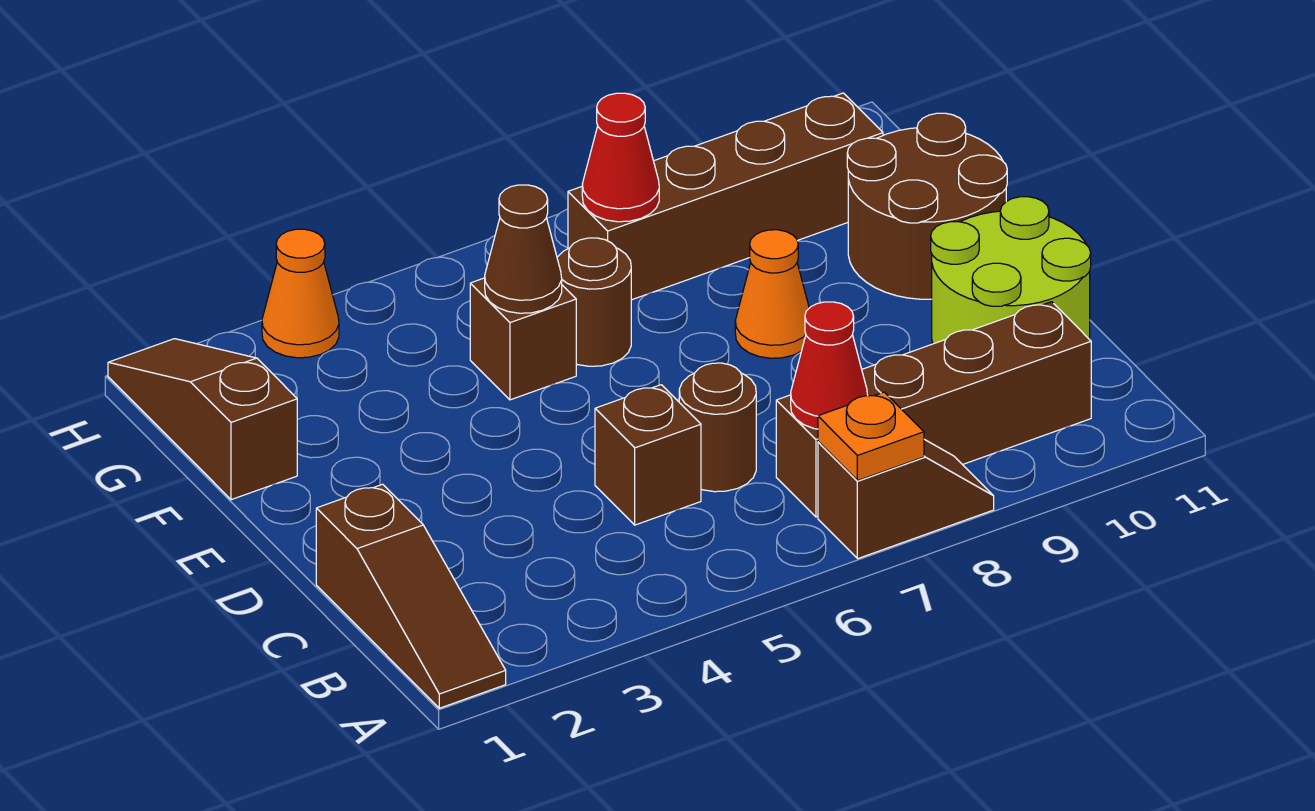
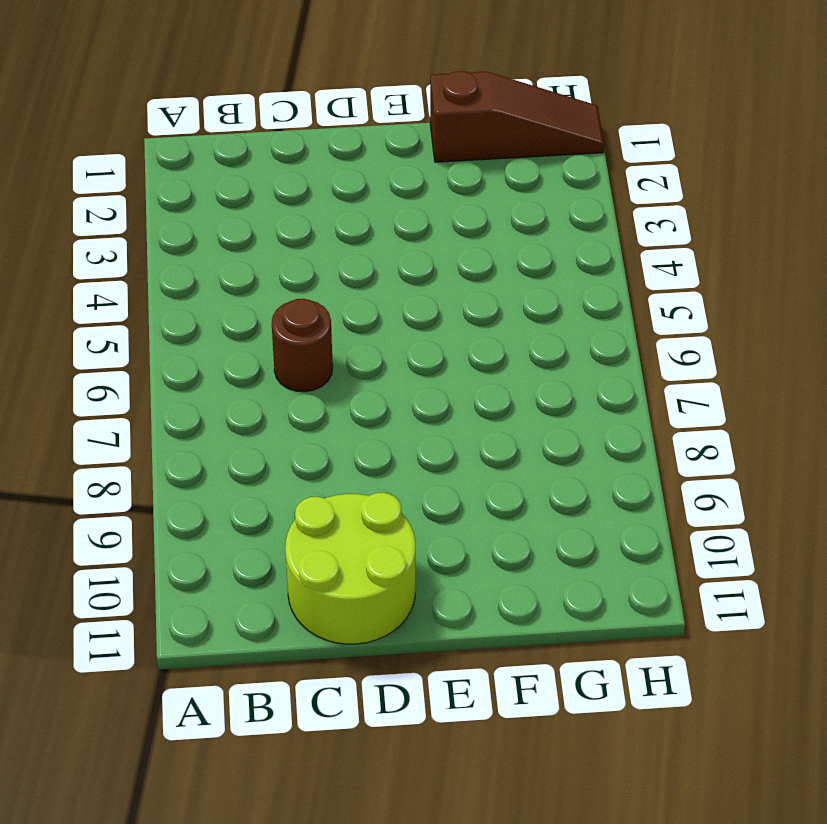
none -> brown slope A1:C1 level 1 top C
none -> brown slope A7:A8 level 1 top 7
none -> brown brick B7:B10 level 1

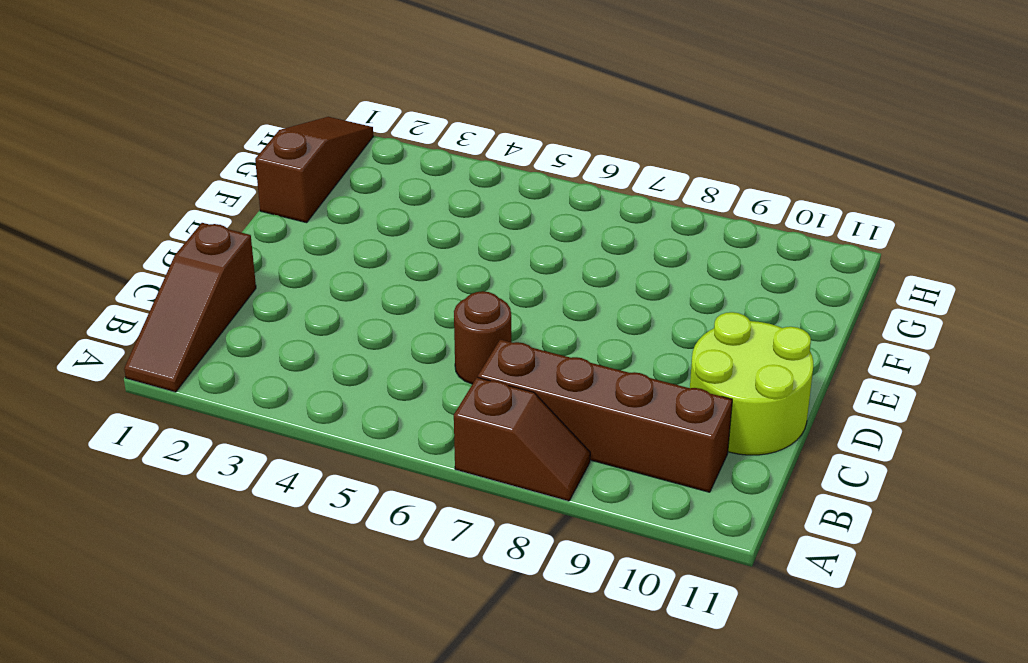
none -> brown brick C5 level 1
none -> orange cone E8 level 1
none -> brown round brick E10:F11 level 1

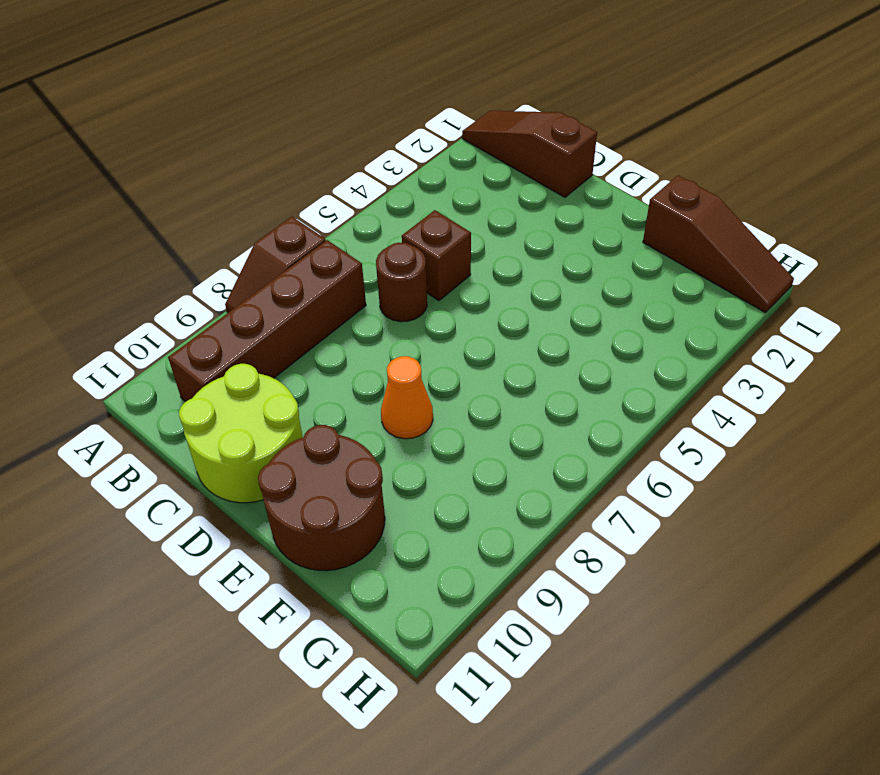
none -> brown brick F5 level 1
none -> brown round brick F6 level 1
none -> brown brick G7:G10 level 1

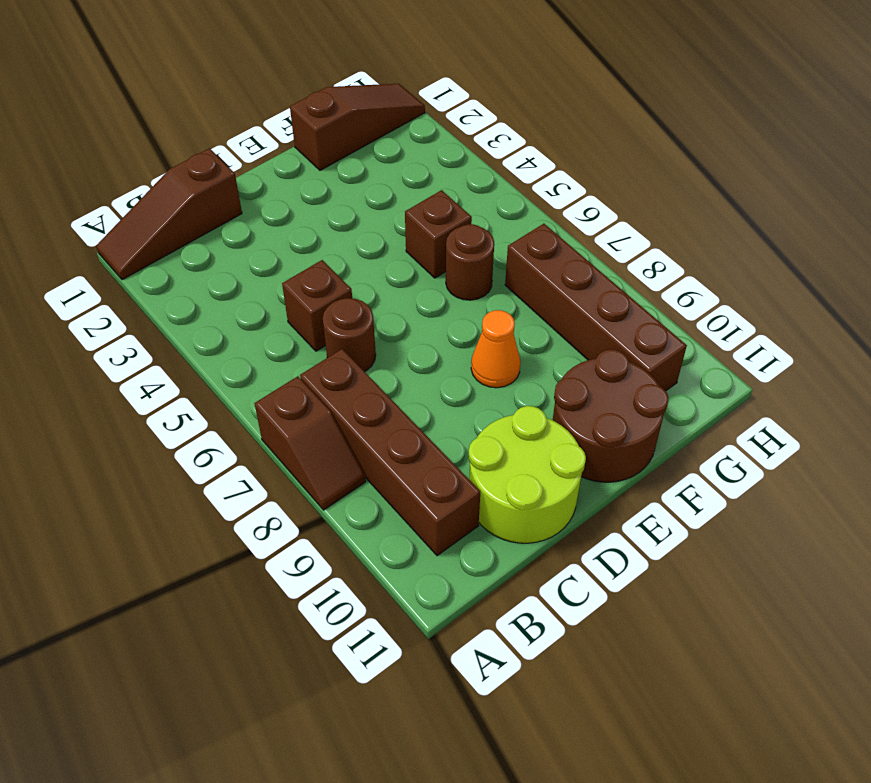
none -> orange cone H3 level 1
none -> orange plate A7 level 2
none -> red cone B7 level 2

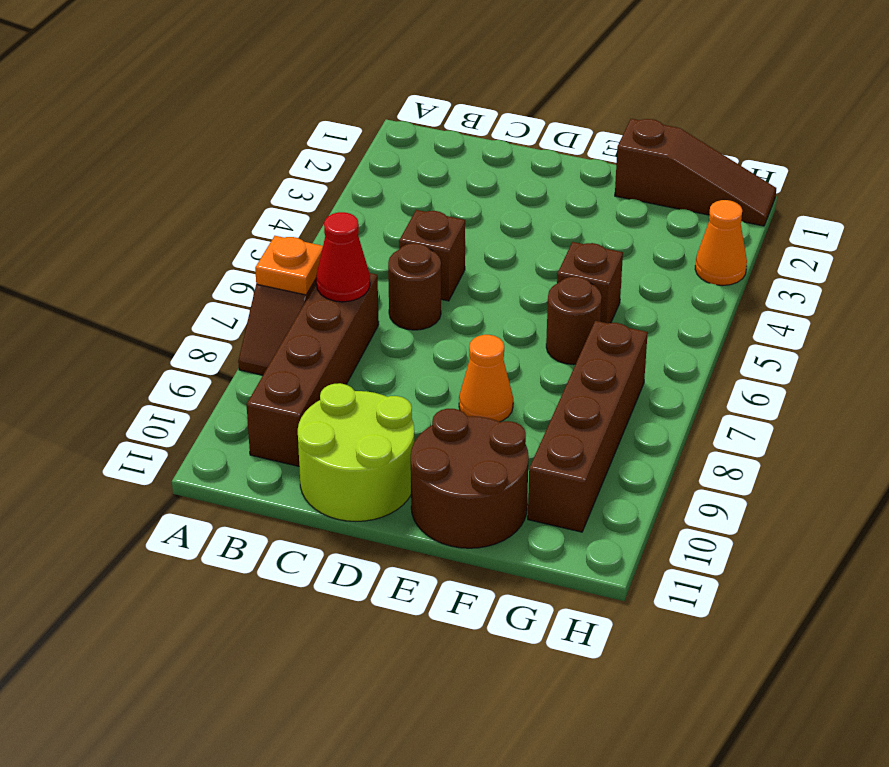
none -> brown slope A1:C1 level 1 top C
none -> brown cone F5 level 2
none -> red cone G7 level 2

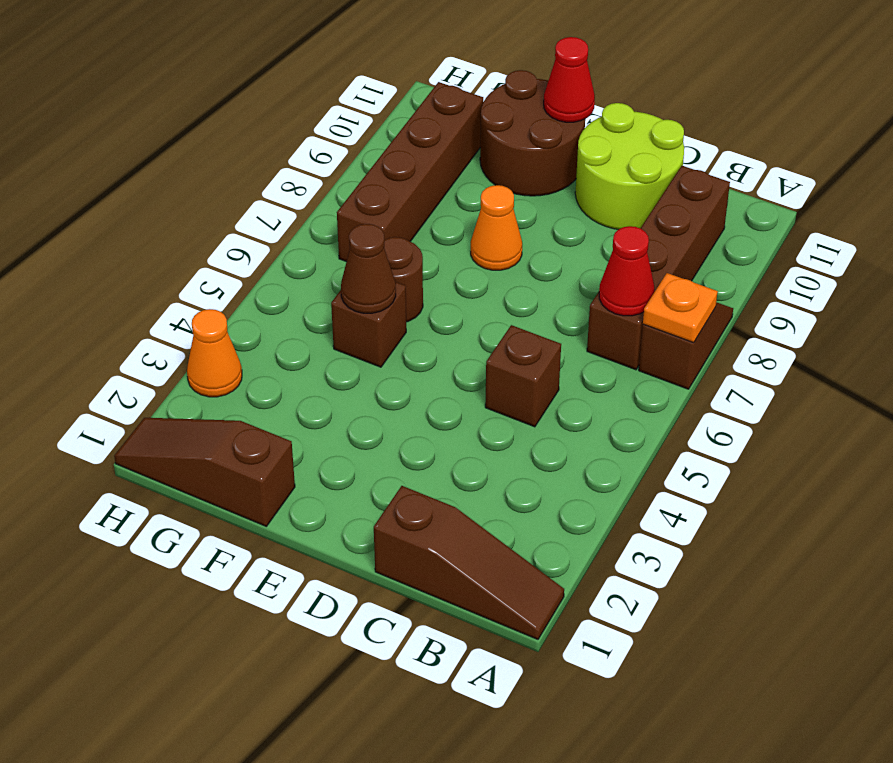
red cone E11 level 2 -> red cone G7 level 2
none -> brown round brick C6 level 1

